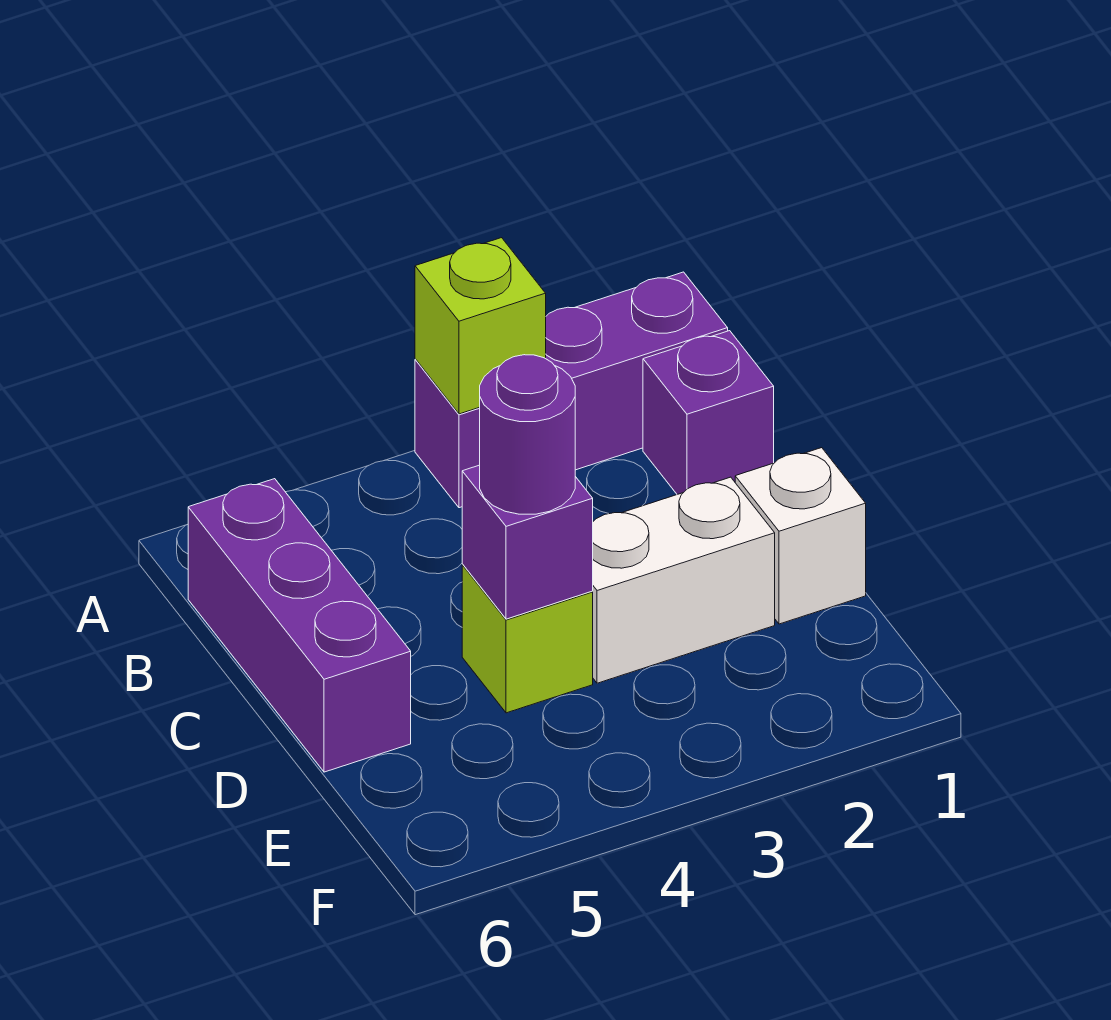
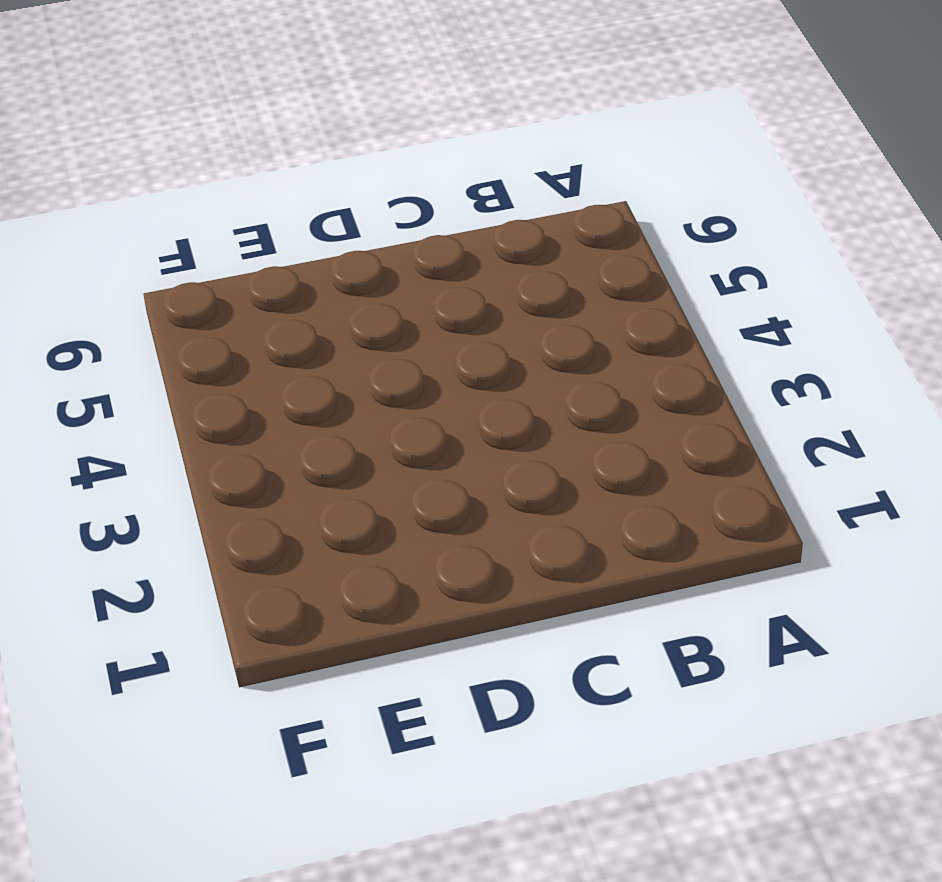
none -> purple brick A1:A3 level 1
none -> purple brick B1 level 1

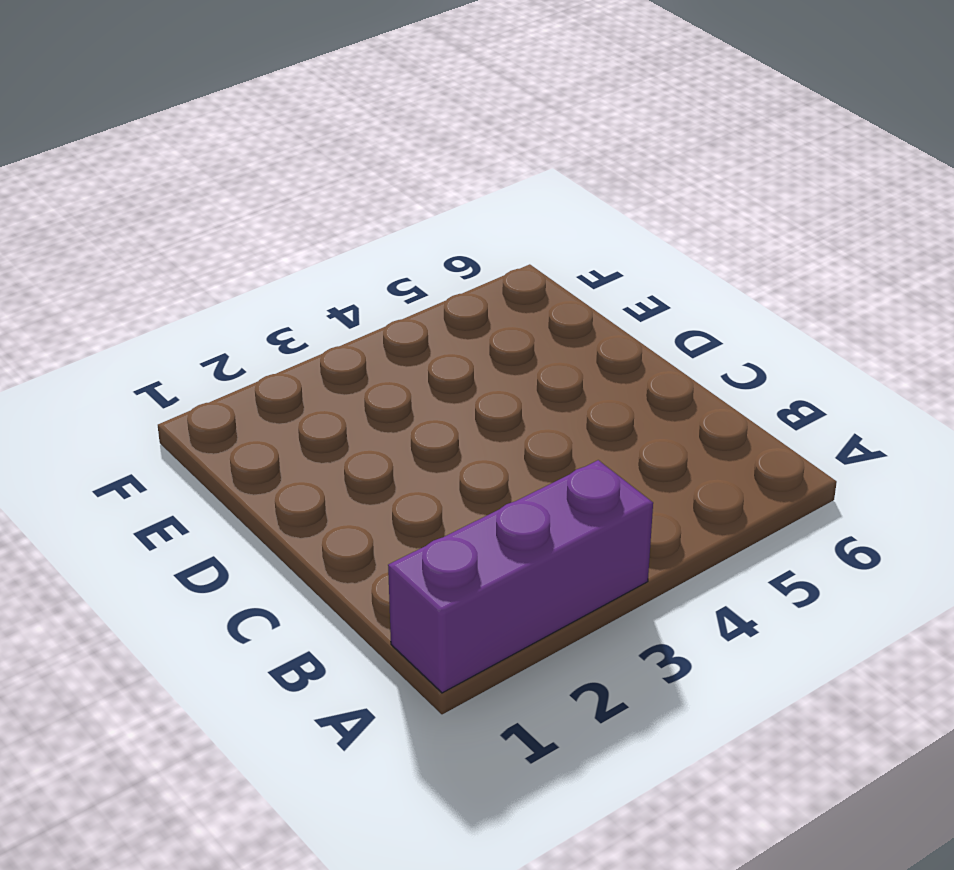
none -> purple brick B1 level 1
none -> purple brick B6:D6 level 1

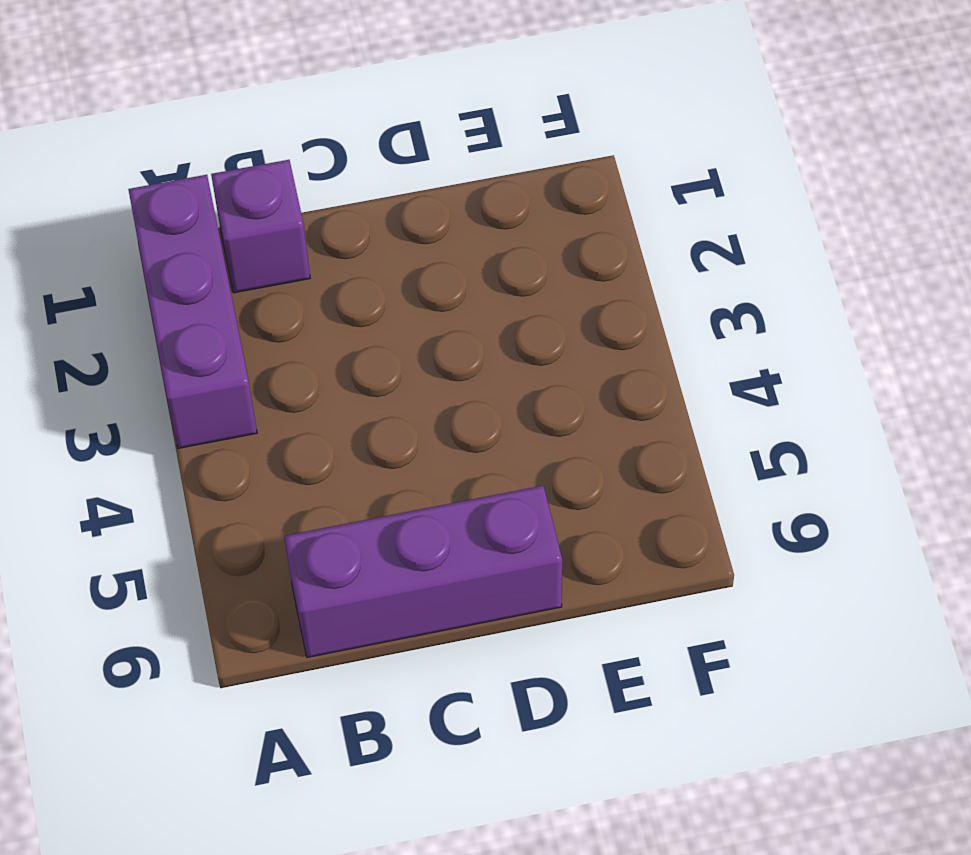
none -> white brick D1 level 1
none -> white brick D2:D3 level 1

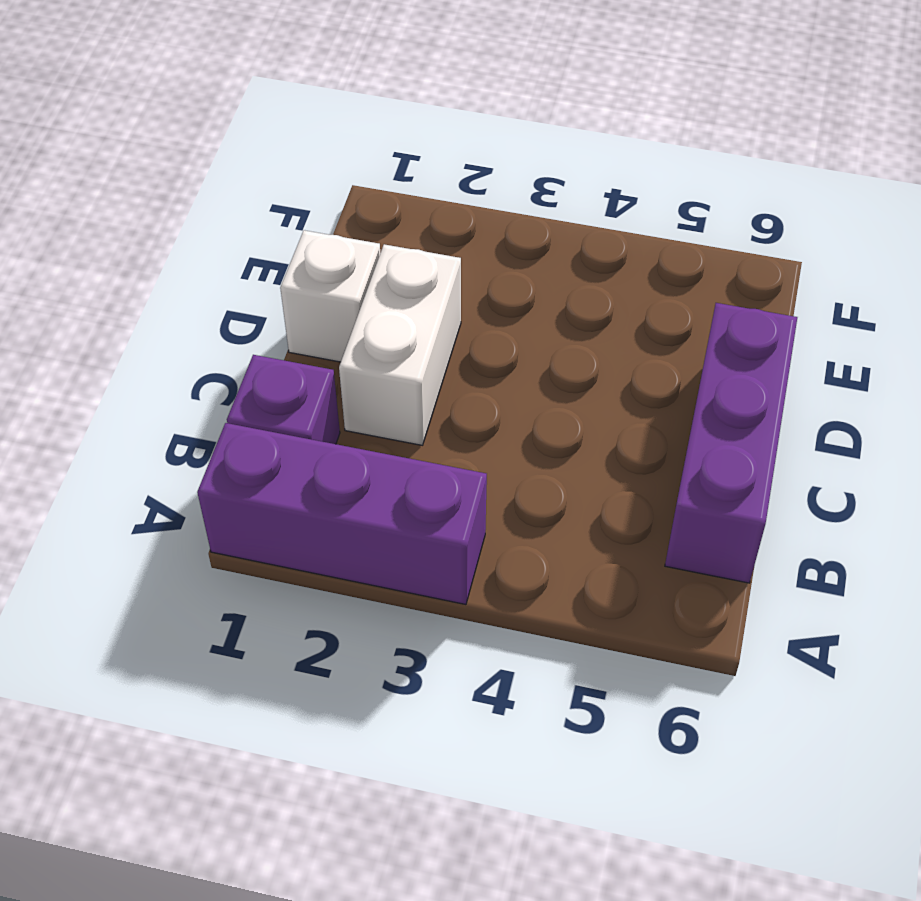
white brick C2:D2 level 1 -> white brick D2:D3 level 1
none -> lime brick D4 level 1
none -> lime brick A3 level 2

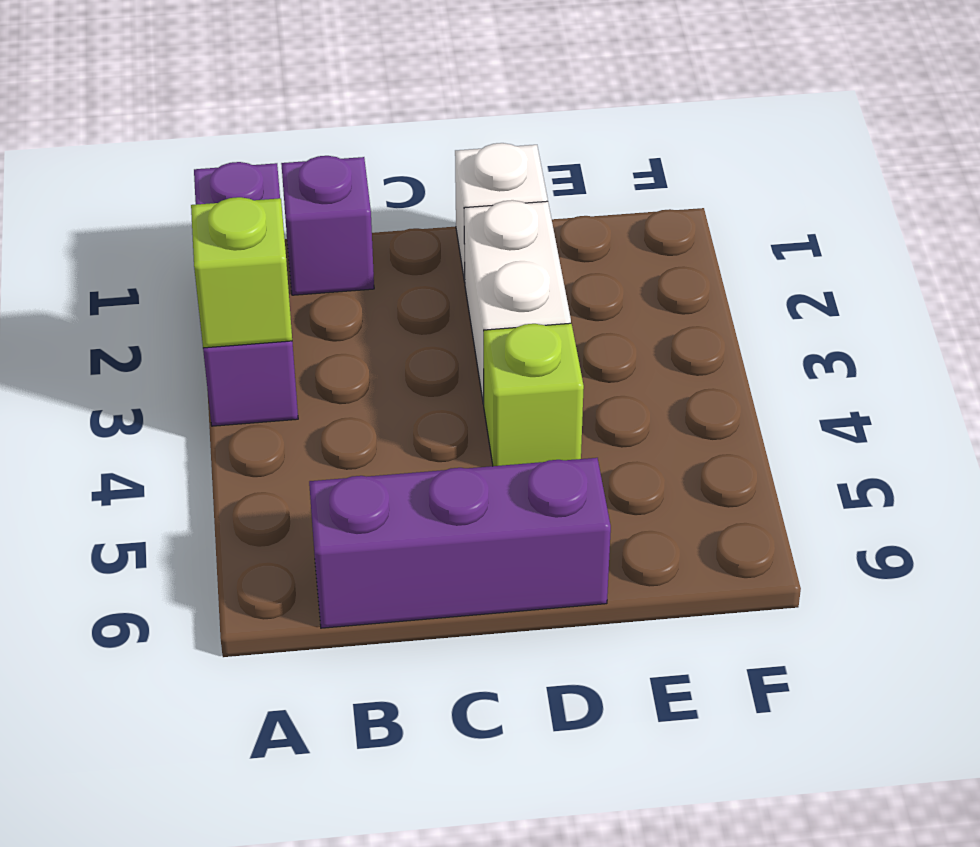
none -> purple brick D4 level 2
none -> purple round brick D4 level 3

